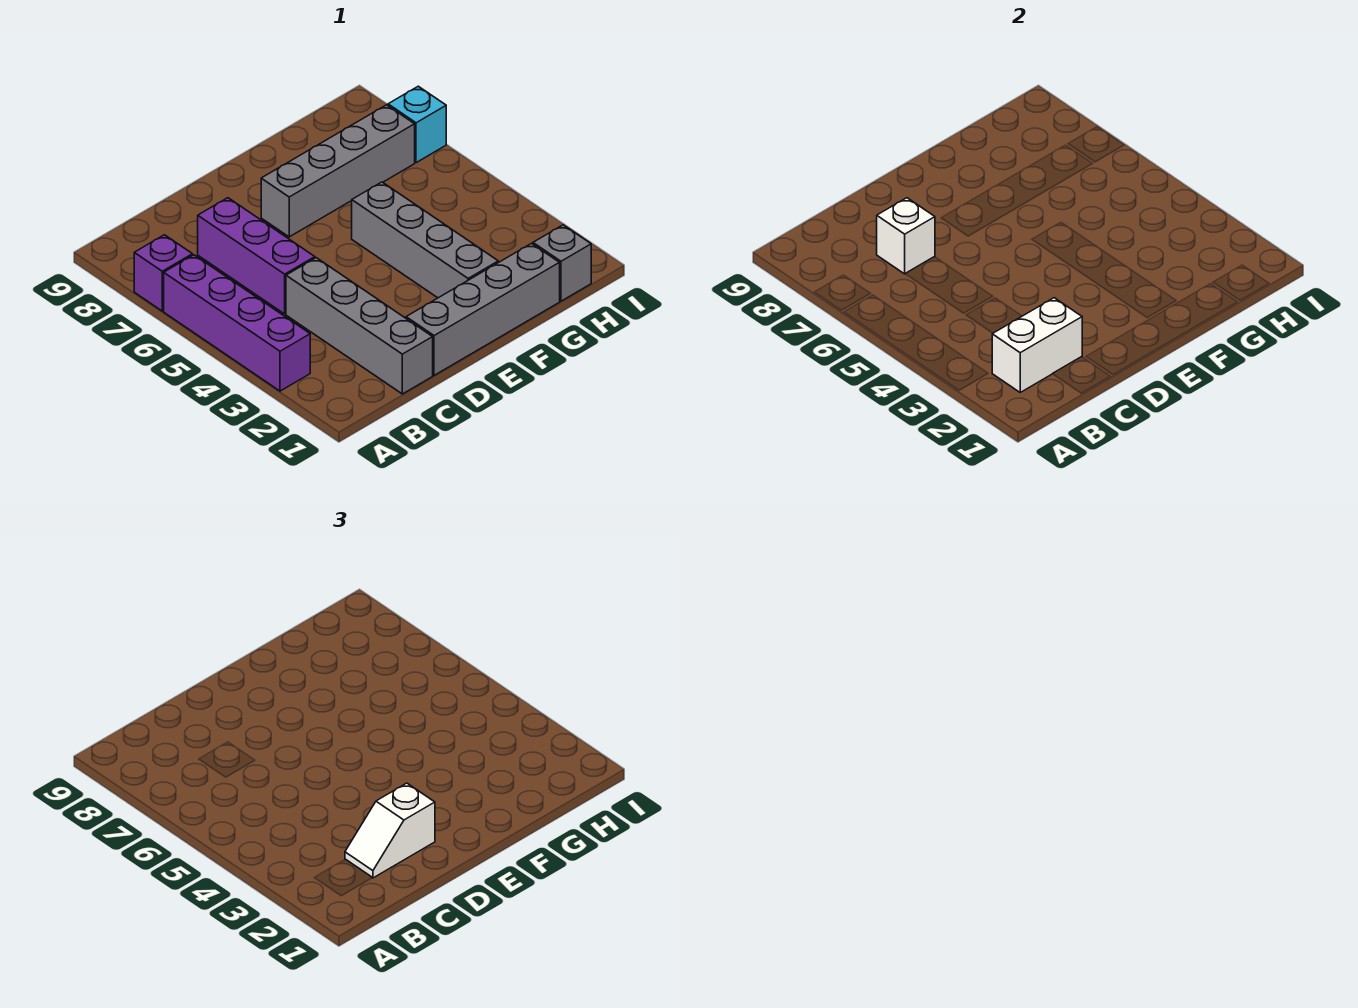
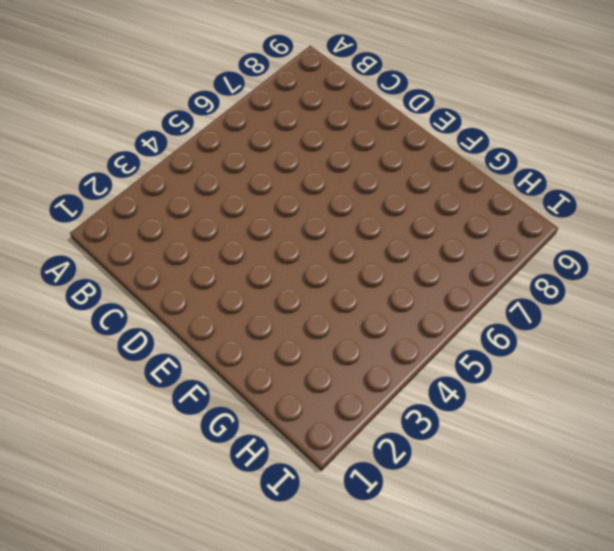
none -> purple brick A3:A6 level 1
none -> purple brick A7 level 1
none -> grey brick C1:C4 level 1

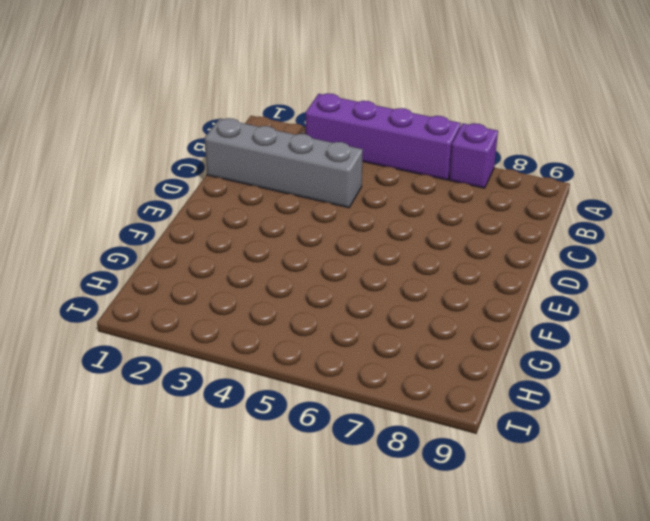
none -> purple brick C5:C7 level 1
none -> grey brick D1:G1 level 1
none -> grey brick E7:H7 level 1

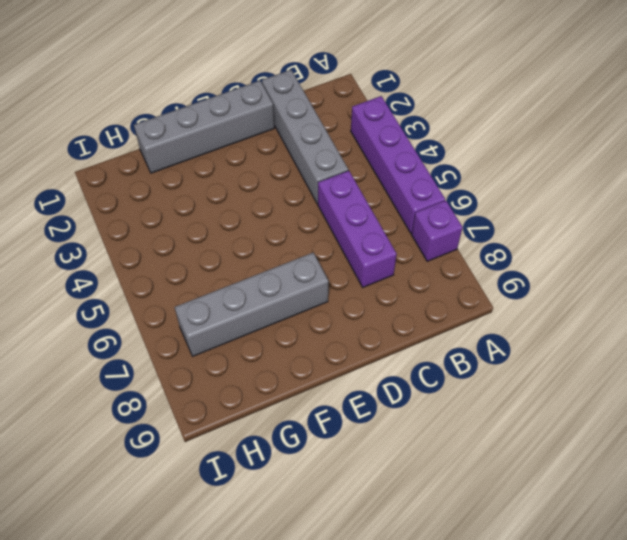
none -> grey brick F2:F5 level 1
none -> grey brick H1 level 1
none -> cyan brick I7 level 1

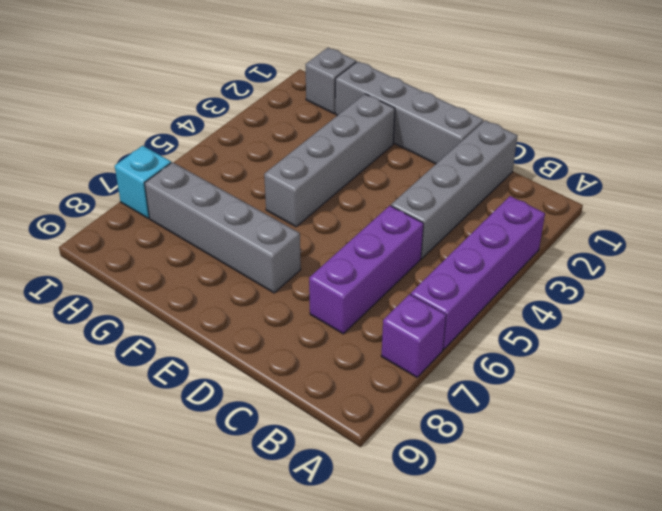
none -> white brick B2:C2 level 2
none -> white brick C7 level 2
none -> white slope C2:D2 level 3 top D

